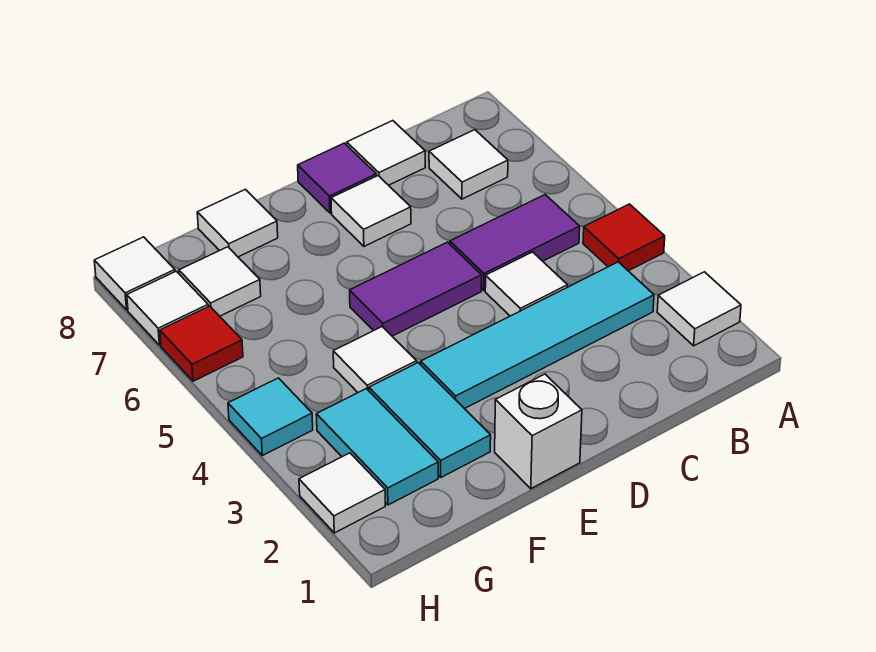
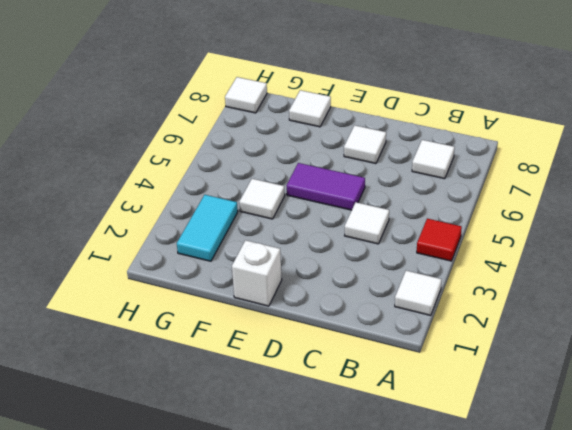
none -> cyan tile B3:E3 level 1
none -> purple tile B5:C5 level 1
none -> white tile C8 level 1

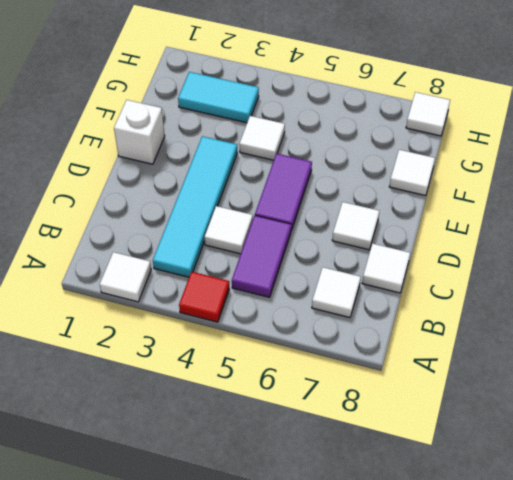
none -> purple tile D8 level 1
none -> cyan tile F2:F3 level 1
none -> white tile G7 level 1

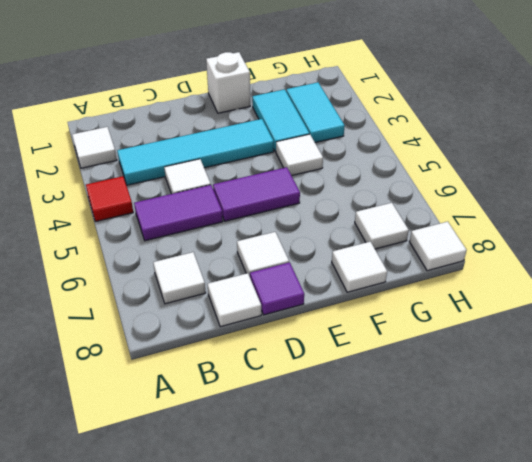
none -> white tile H2 level 1
none -> cyan tile H4 level 1
none -> red tile H6 level 1

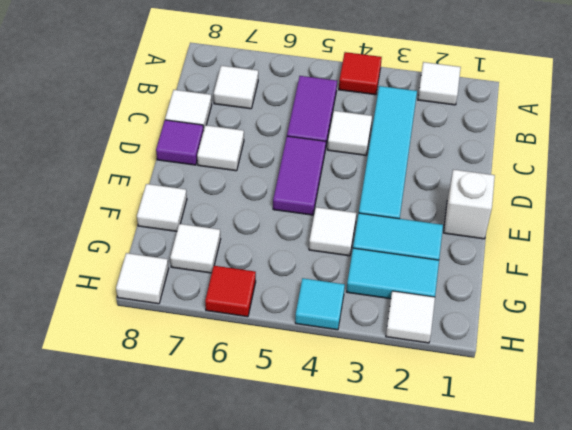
none -> white tile H7 level 1

